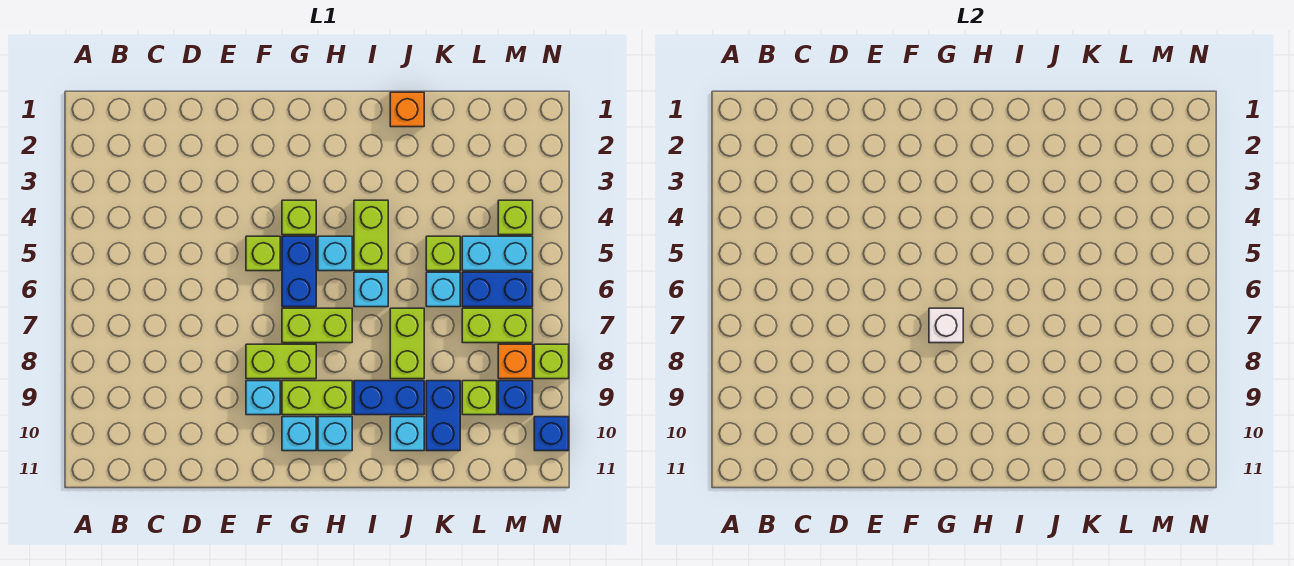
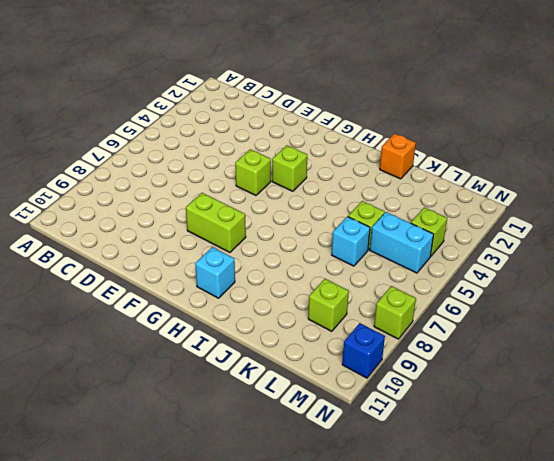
none -> cyan brick F9 level 1
none -> blue brick G5:G6 level 1
none -> lime brick G7:H7 level 1

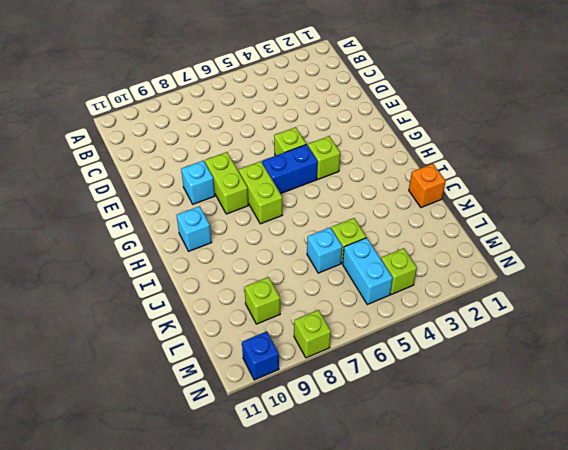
none -> lime brick G9:H9 level 1
none -> cyan brick G10 level 1
none -> cyan brick H5 level 1

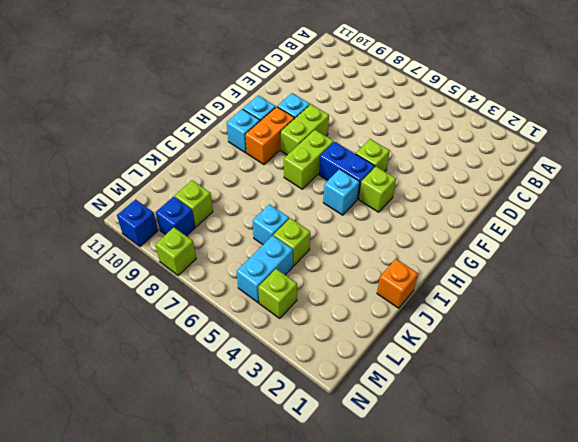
orange brick G9:H9 level 1 -> lime brick G9:H9 level 1
none -> lime brick I4:I5 level 1
none -> cyan brick I6 level 1
none -> blue brick I9:J9 level 1

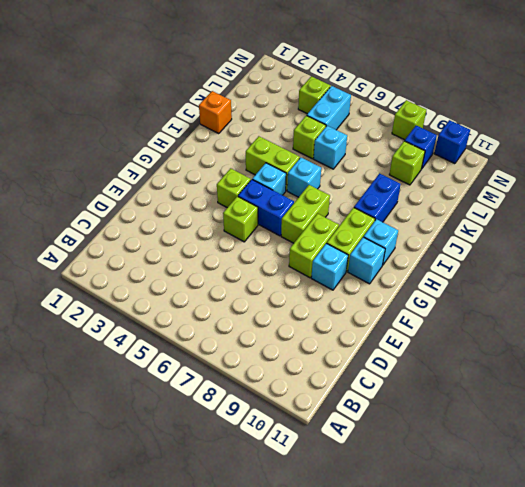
none -> lime brick J7:J8 level 1
none -> cyan brick J10 level 1
none -> blue brick K9:K10 level 1

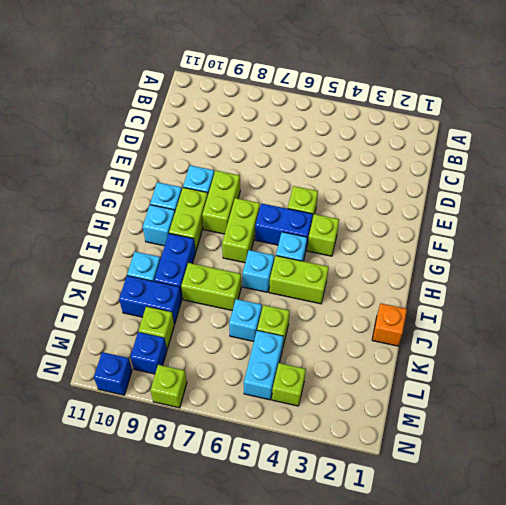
none -> blue brick L6:M6 level 1
none -> lime brick L7:M7 level 1
none -> orange brick M8 level 1

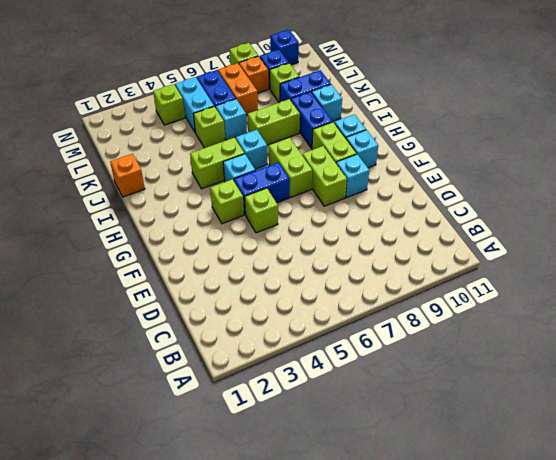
orange brick L7:M7 level 1 -> lime brick L7:M7 level 1
none -> white brick G7 level 2

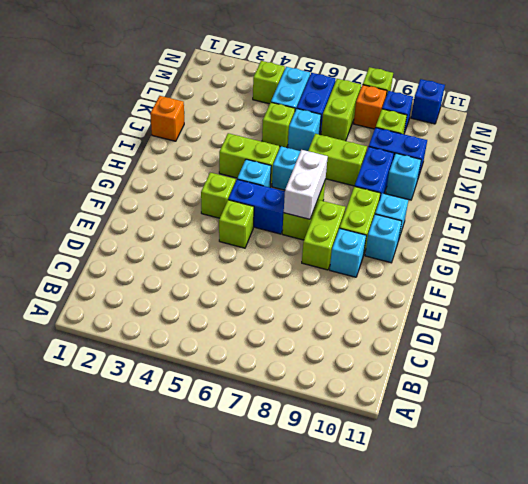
white brick G7:H7 level 2 -> white brick G7 level 2

